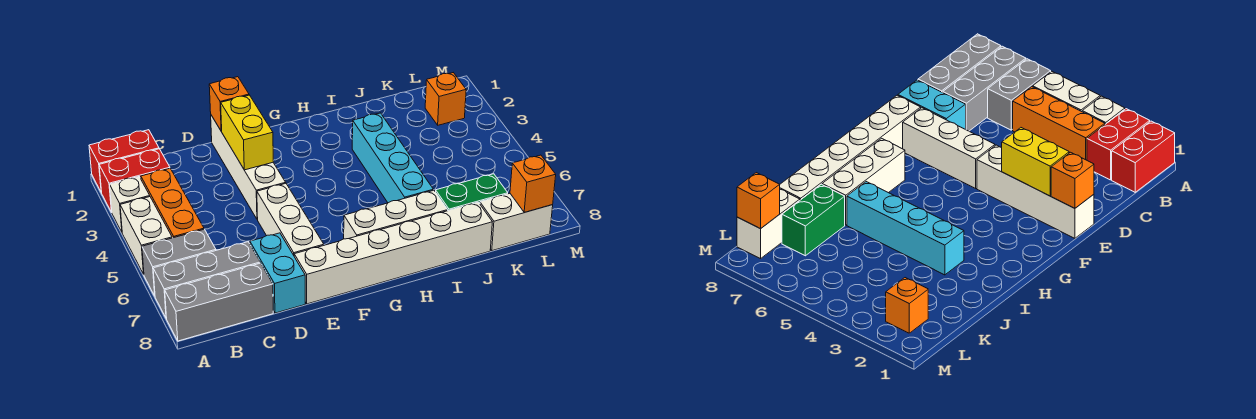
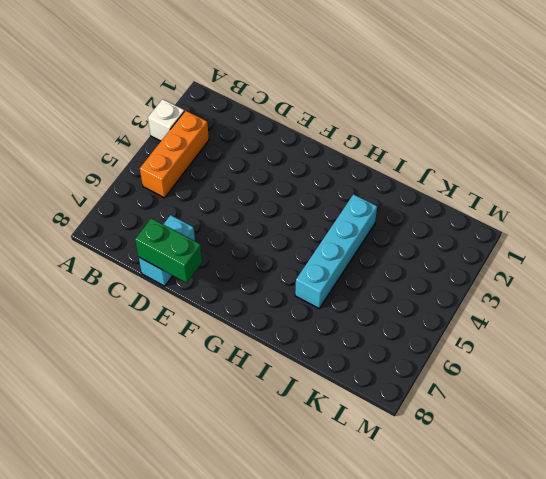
green brick D8:E8 level 2 -> green brick J7:K7 level 1
none -> red brick A1:B1 level 1
none -> red brick A2:B2 level 1
none -> white brick A4:A5 level 1

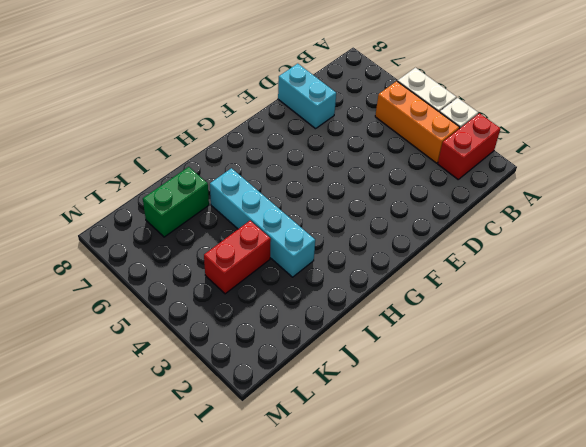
red brick J4:K4 level 1 -> red brick A1:B1 level 1
none -> grey brick A6:B6 level 1
none -> grey brick A7:C7 level 1
none -> grey brick A8:C8 level 1

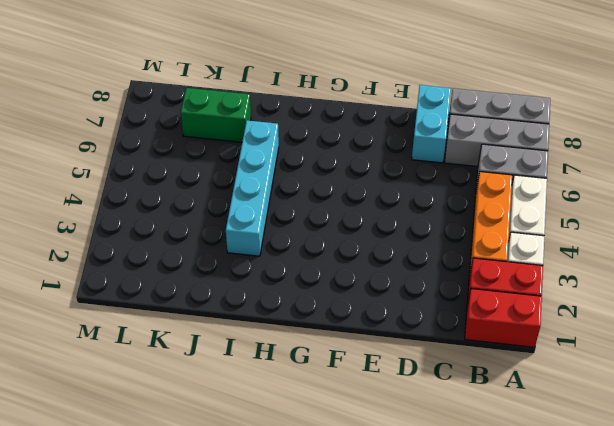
none -> white brick E1:E4 level 1
none -> white brick E5:E7 level 1
none -> white brick E8:J8 level 1

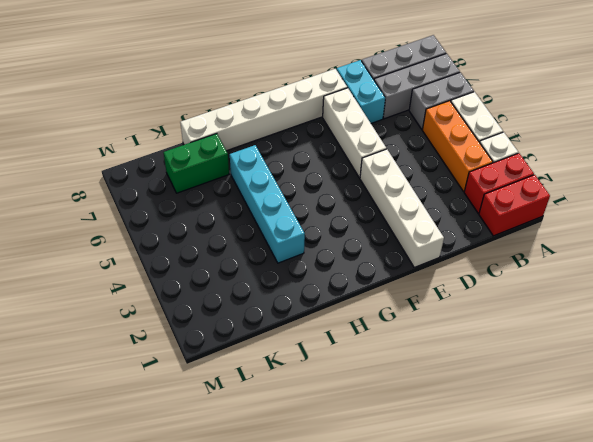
none -> white brick G7:I7 level 1
none -> white brick K8:L8 level 1
none -> orange brick L2 level 1

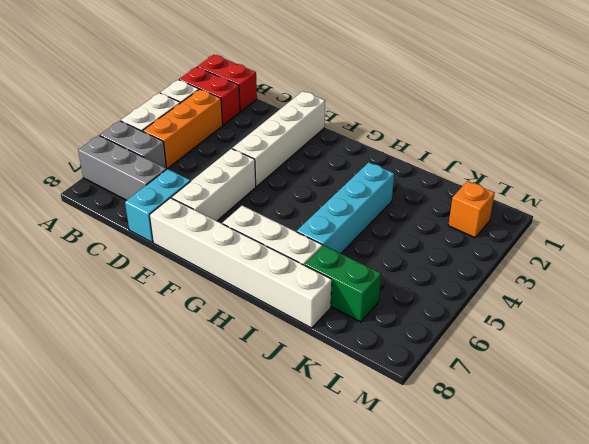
none -> grey brick A8:C8 level 1
none -> white brick K8:L8 level 1
none -> orange brick E1 level 2

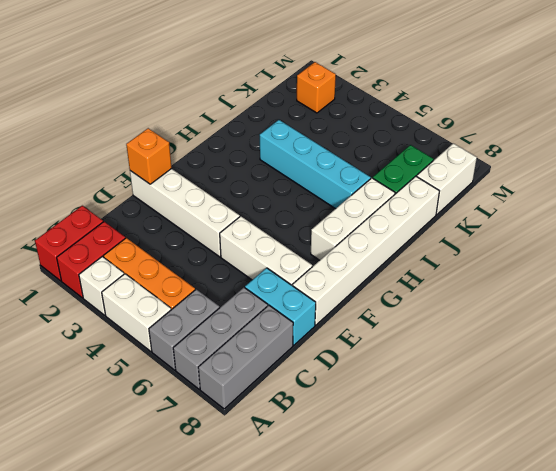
none -> yellow brick E2:E3 level 2
none -> orange brick L8 level 2

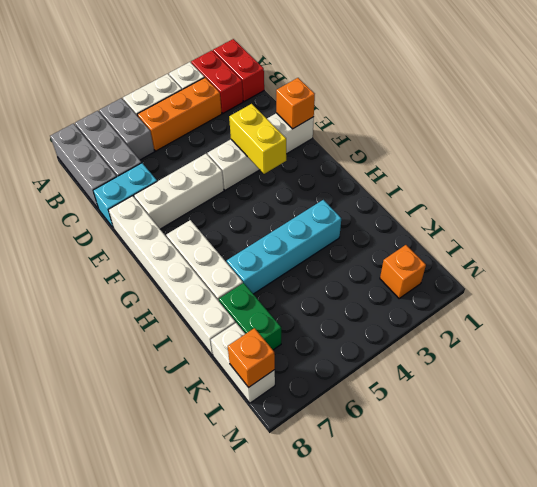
yellow brick E3:F3 level 2 -> yellow brick E2:E3 level 2

